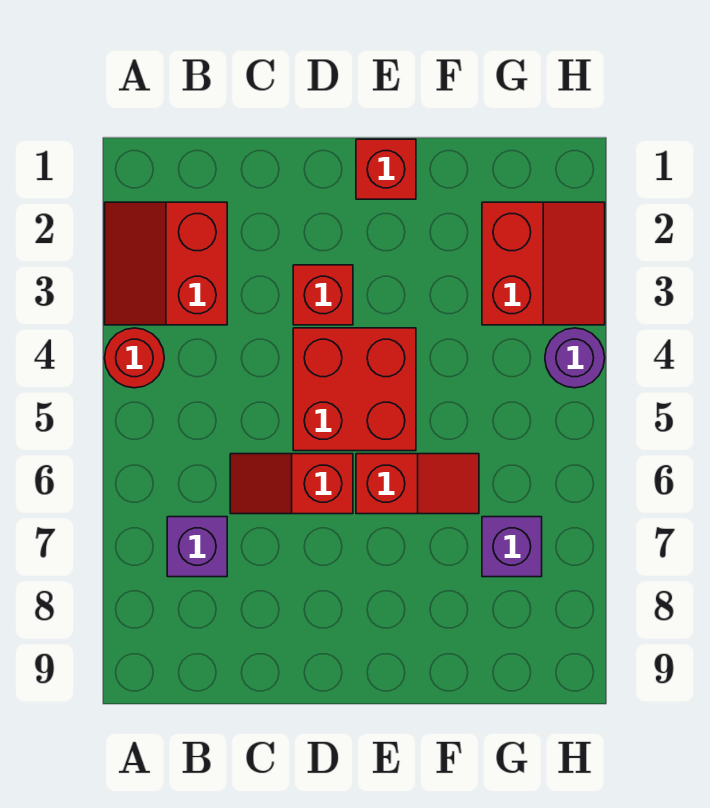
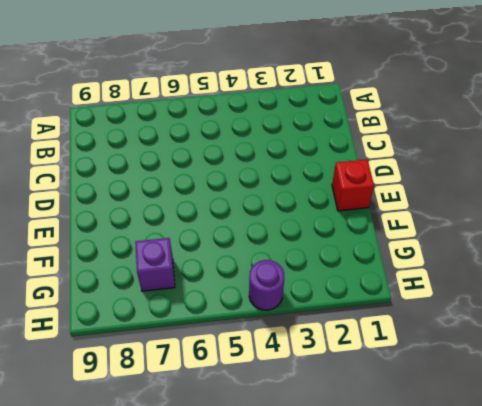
none -> red slope A2:B3 level 1 top B
none -> red round brick A4 level 1

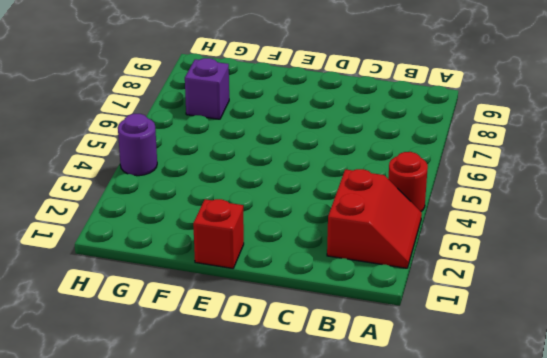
none -> purple brick B7 level 1
none -> red slope C6:D6 level 1 top D

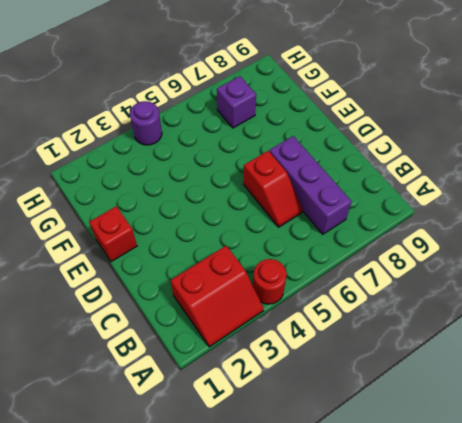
purple brick B7:D7 level 1 -> purple brick B7 level 1
none -> red brick D3 level 1
none -> red brick D4:E5 level 1

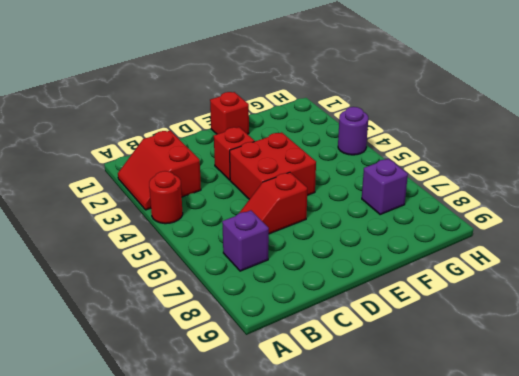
none -> red slope E6:F6 level 1 top E
none -> red slope G2:H3 level 1 top G

